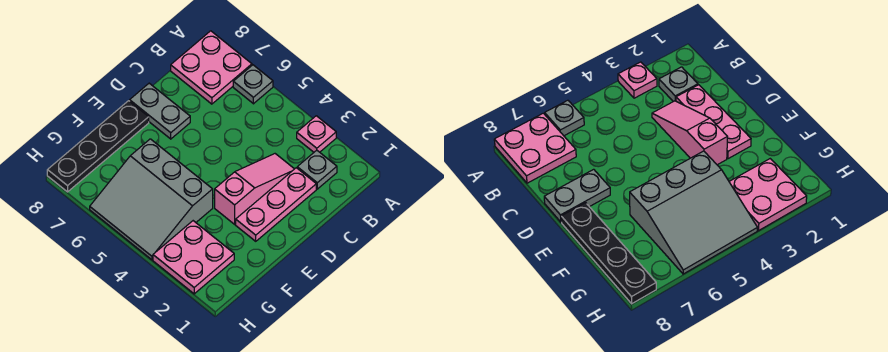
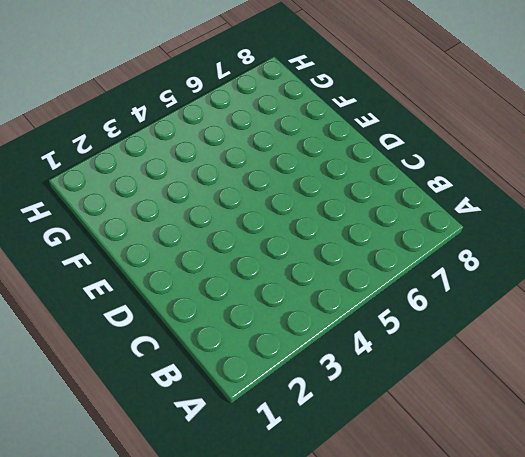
none -> pink plate A3 level 1
none -> grey plate A6 level 1

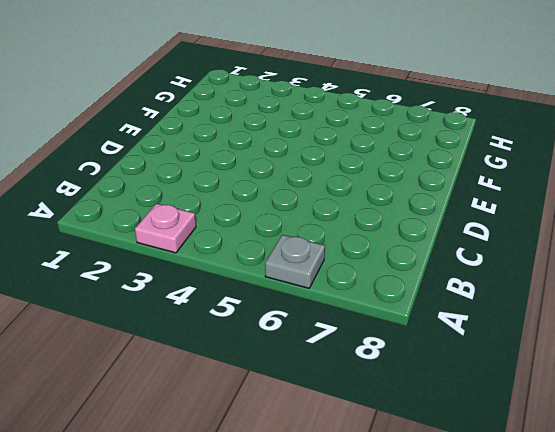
none -> pink plate A7:B8 level 1
none -> grey plate B2 level 1

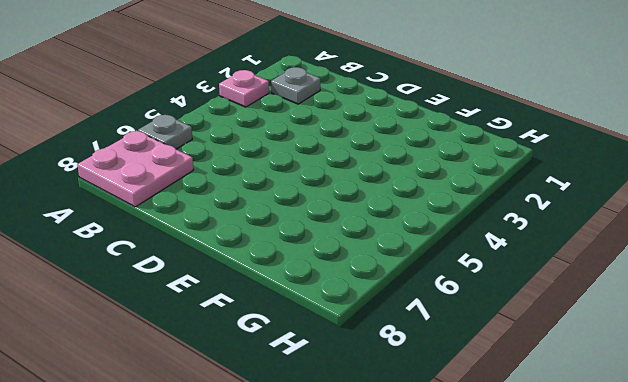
none -> pink plate C2:E2 level 1
none -> pink slope C3:E3 level 1 top E

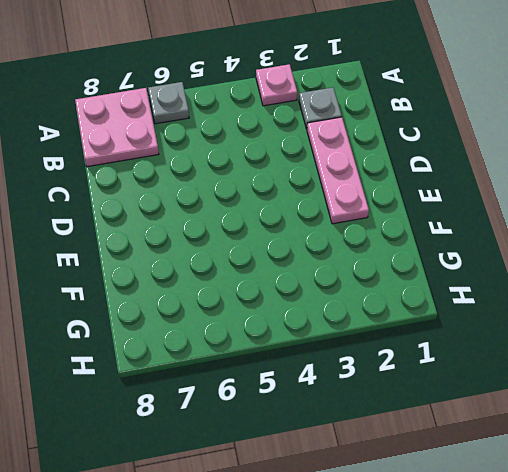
none -> pink slope C3:E3 level 1 top E
none -> grey plate D7:D8 level 1

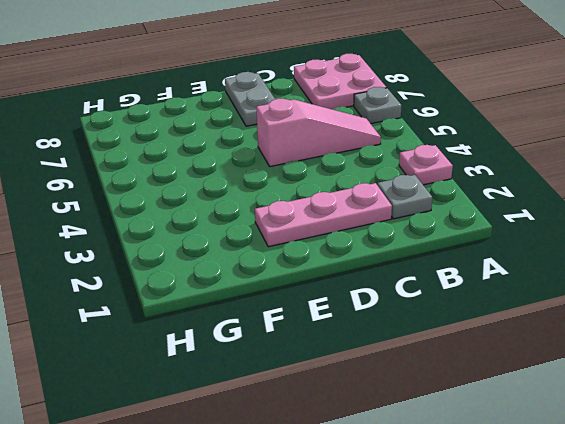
pink slope B5:D5 level 1 top D -> pink slope C3:E3 level 1 top E
none -> black plate E8:H8 level 1
none -> grey slope F4:H6 level 1 top F

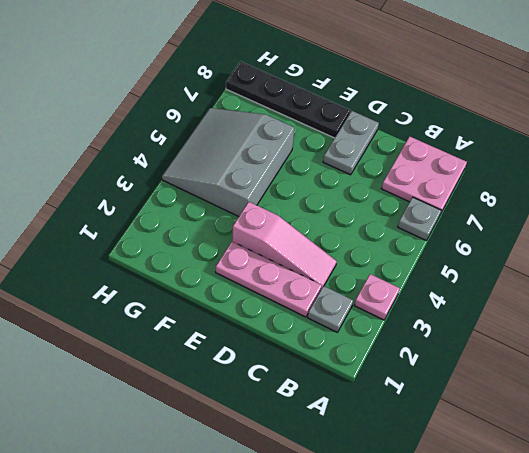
none -> pink plate G2:H3 level 1

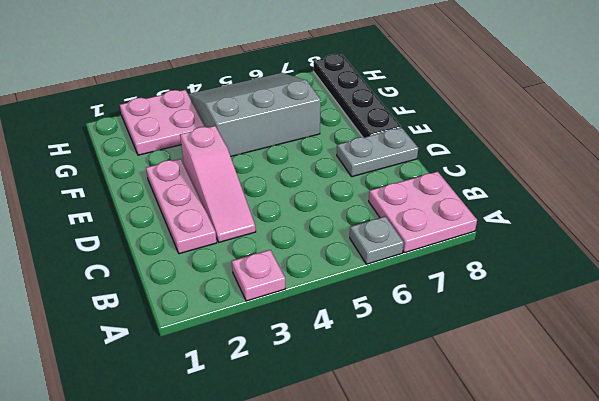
none -> grey plate B2 level 1

